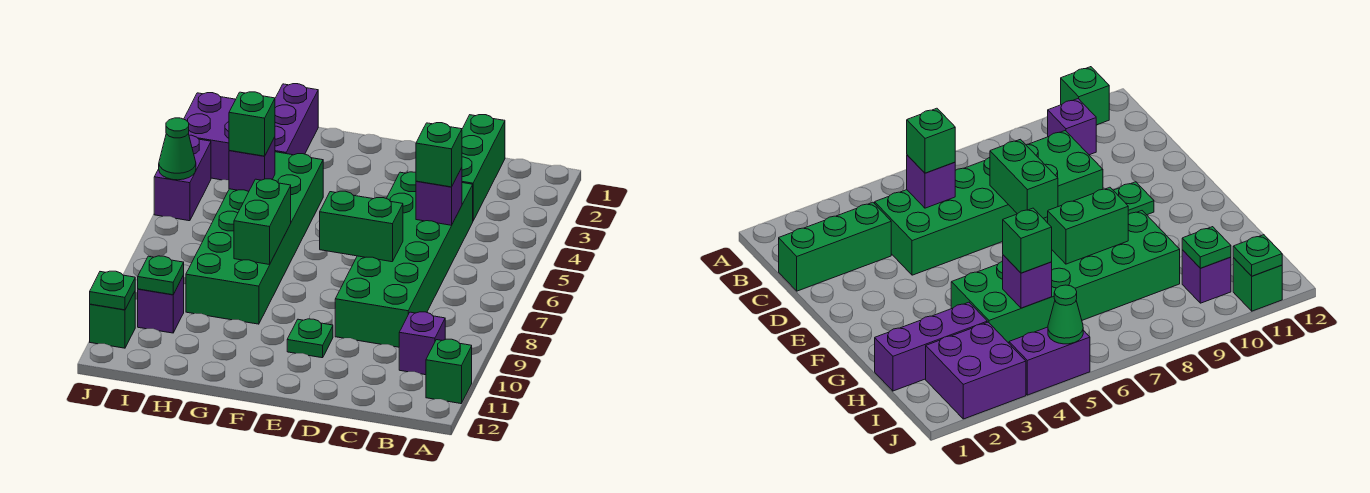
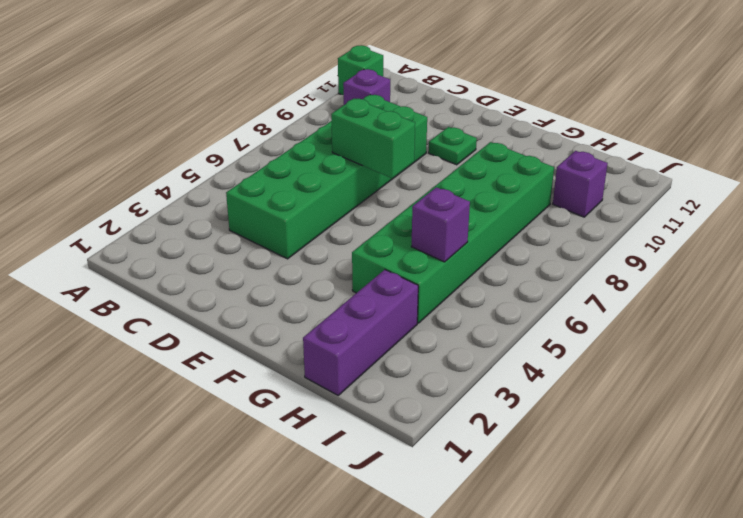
none -> green brick C1:C3 level 1
none -> purple brick I2:J3 level 1
none -> purple brick J4:J5 level 1

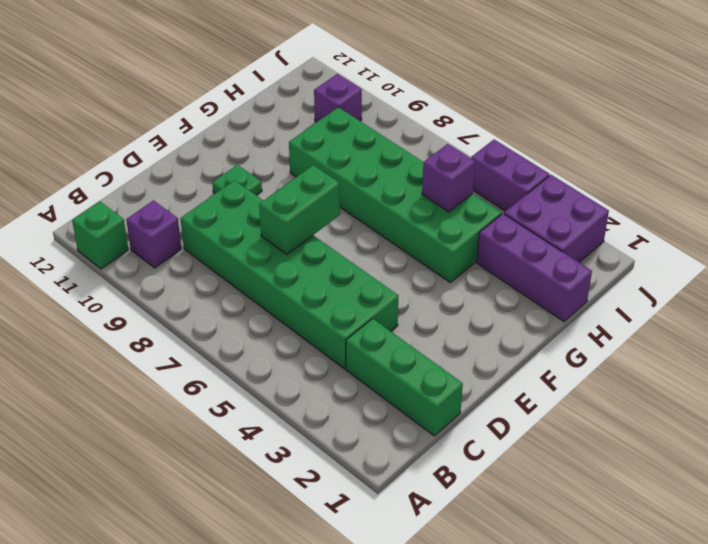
none -> green brick J11 level 1
none -> purple brick C5 level 2
none -> green brick G7:G8 level 2

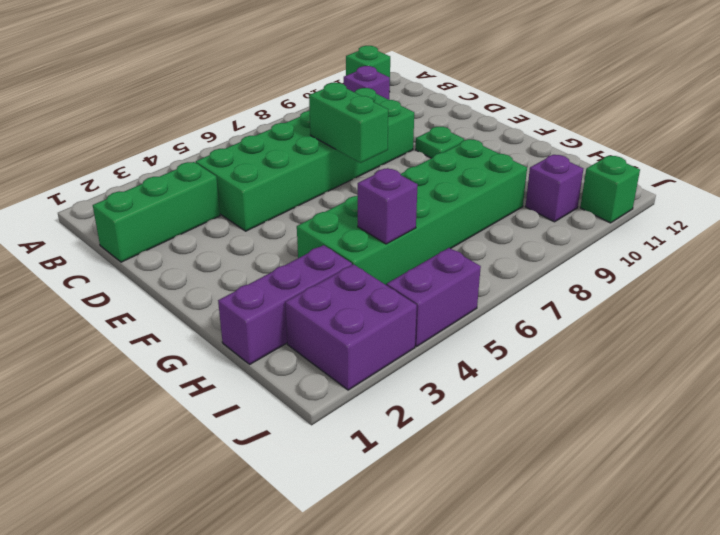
none -> purple brick C5 level 2
none -> green brick G7:G8 level 2
none -> green plate I10 level 2

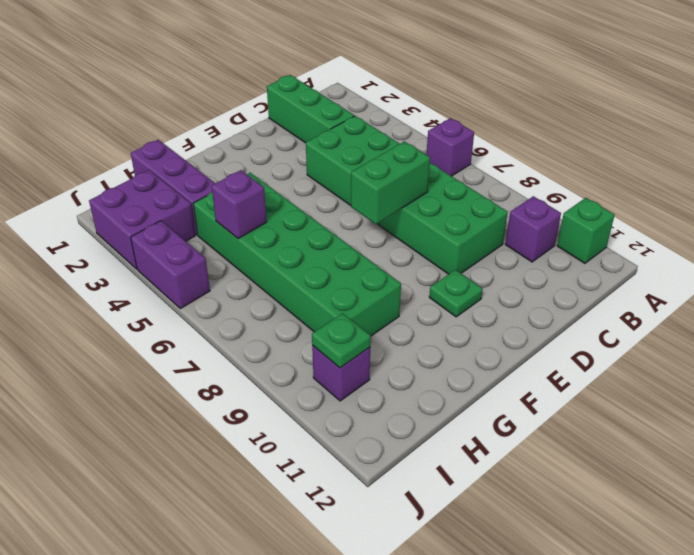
purple brick A6 level 1 -> purple brick C5 level 2
none -> green brick J11 level 1
none -> green brick G7:G8 level 2
none -> green cone J5 level 2

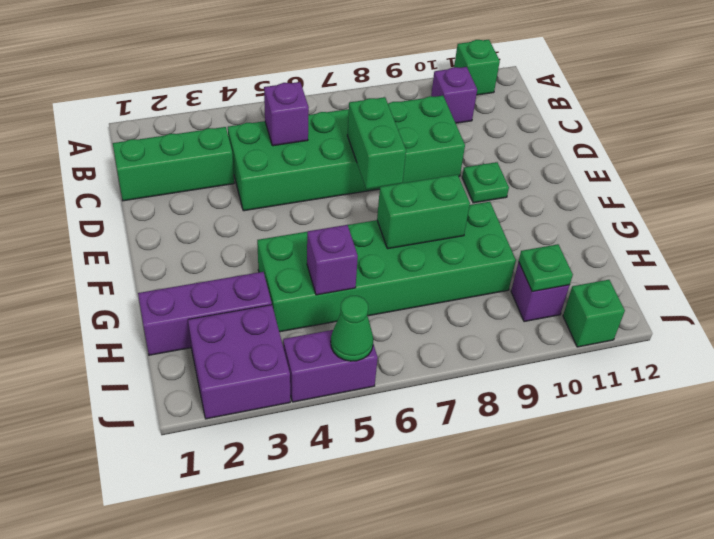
none -> green plate J11 level 2
none -> green brick C5 level 3
none -> green brick H5 level 3

